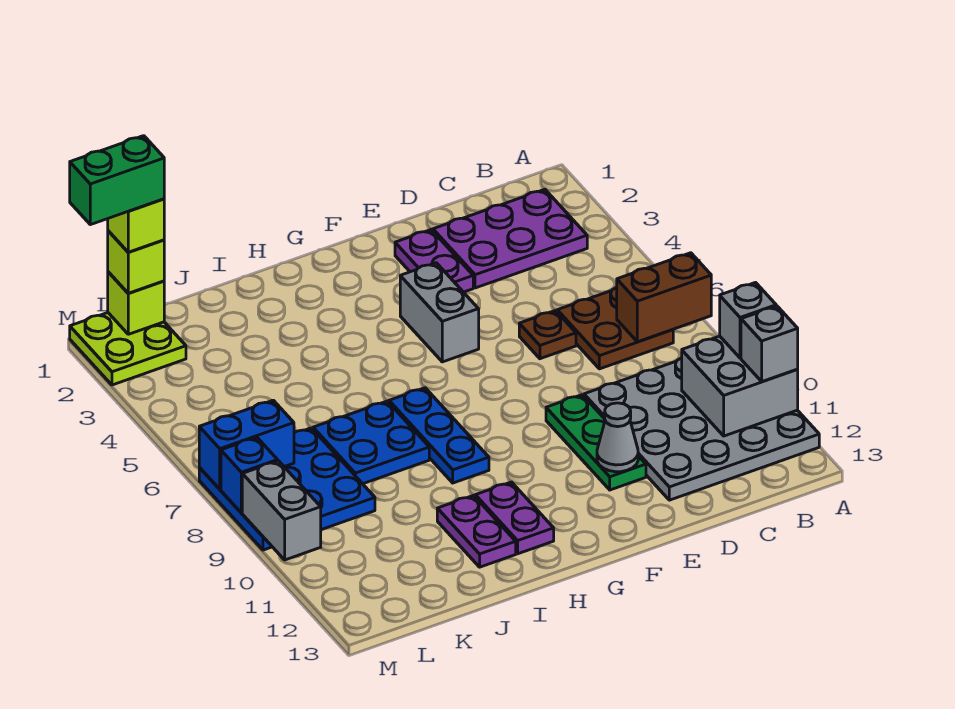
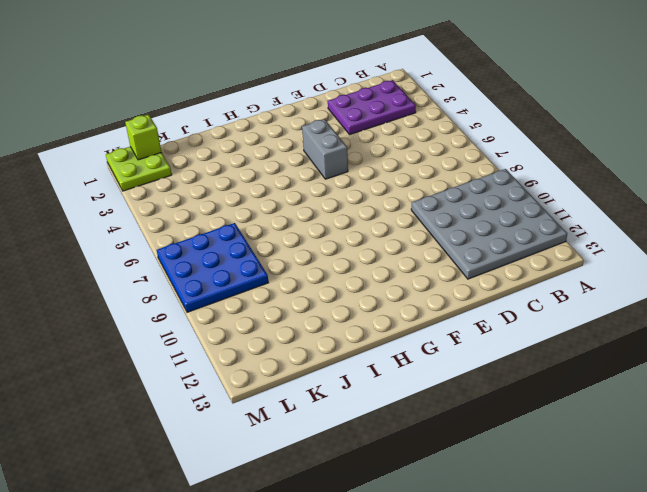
none -> brown plate B6:C7 level 1
none -> brown plate D6 level 1
none -> purple plate E2:E3 level 1

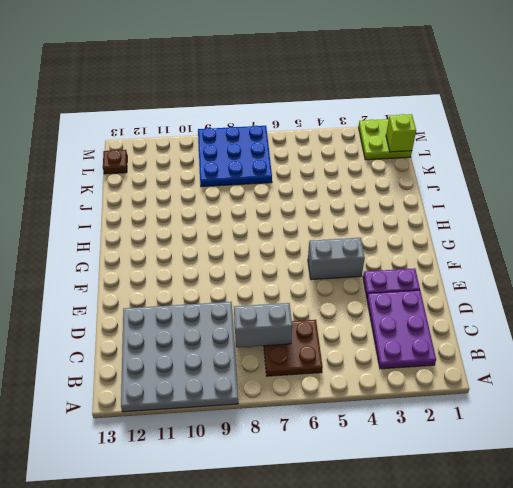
grey brick C7:C8 level 2 -> grey brick M9:M10 level 2
brown plate L13 level 1 -> brown plate D6 level 1
none -> green plate E9:E11 level 1
none -> blue plate H7:H9 level 1
none -> purple plate H11:H12 level 1

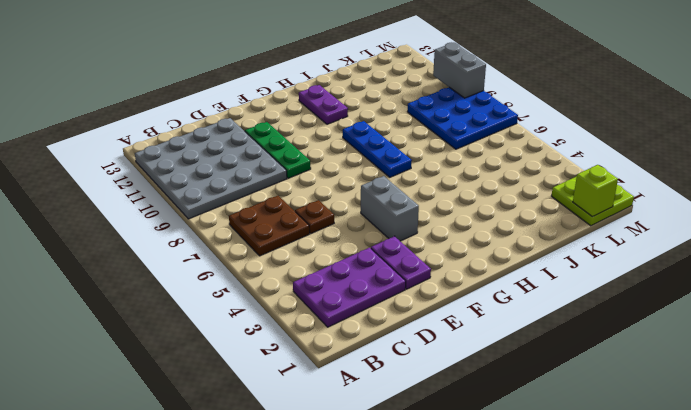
none -> blue plate I7:J8 level 1
none -> purple plate I11:I12 level 1
none -> brown brick A7:B7 level 2

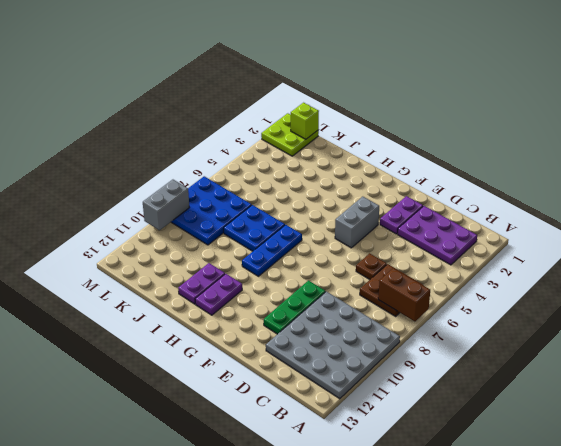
none -> grey brick A10:B11 level 2
none -> grey cone E11 level 2
none -> blue brick L7:M7 level 2

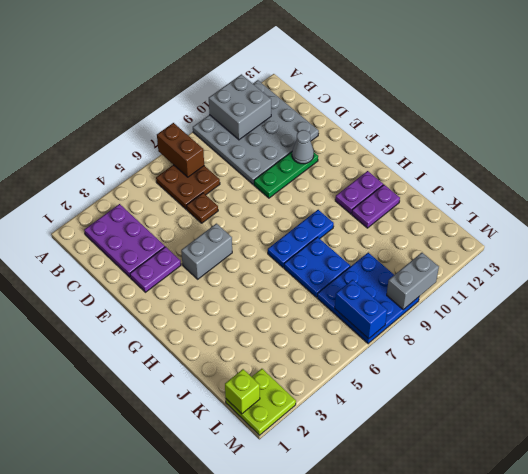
none -> blue brick M8 level 2
none -> grey brick A10 level 3
none -> grey brick A11 level 3

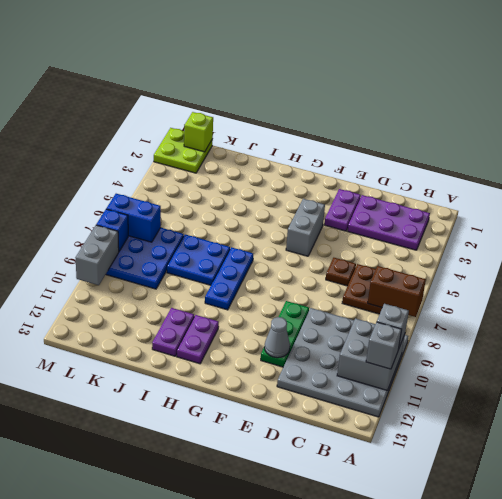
none -> lime brick L1 level 3
none -> lime brick L1 level 4
none -> green brick L1:M1 level 5

